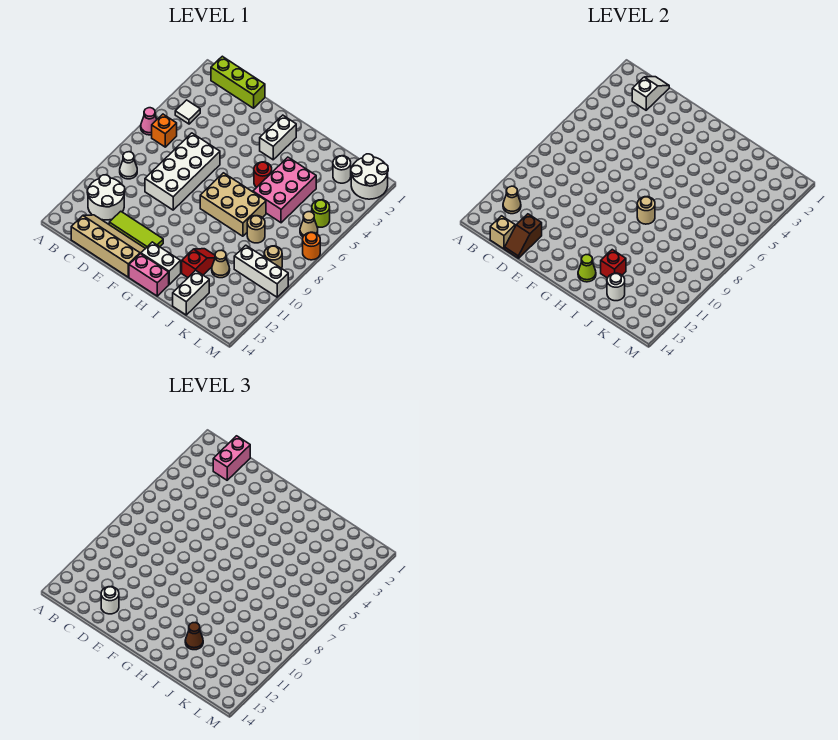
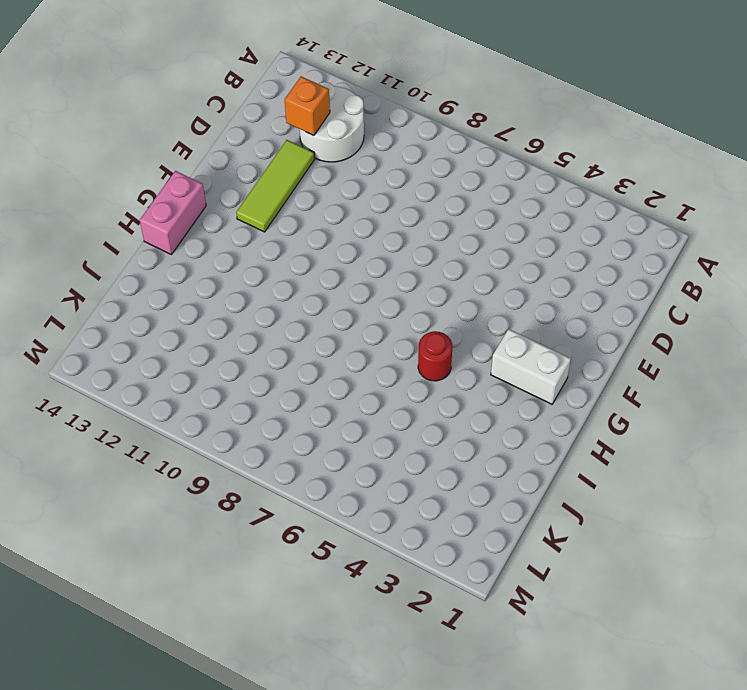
orange brick C12 level 2 -> orange brick B6 level 1
none -> pink cone A6 level 1
none -> lime brick B1:D1 level 1
none -> white tile B4 level 1
none -> white cone B9 level 1

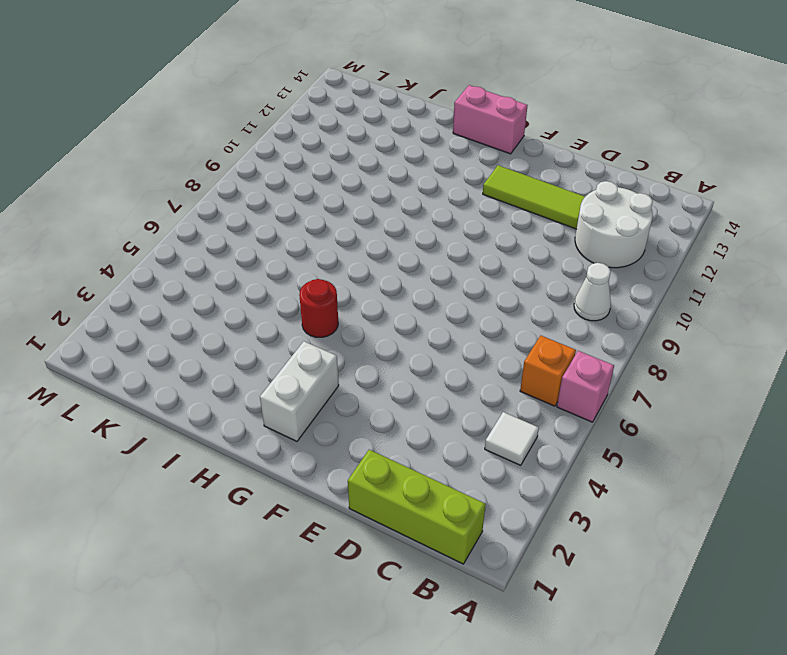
pink brick A6 level 1 -> pink cone A6 level 1
none -> tan slope C13:F14 level 1 top 14
none -> white brick D6:E9 level 1
none -> tan brick G7:I8 level 1
none -> white brick G13:H13 level 1

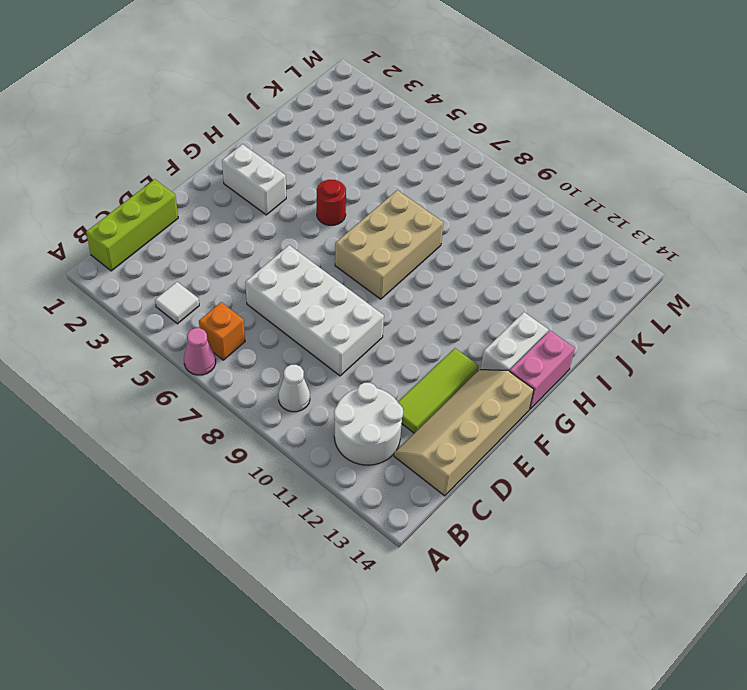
none -> pink brick I4:J6 level 1
none -> red slope I11:I12 level 1 top 12
none -> tan round brick J8 level 1
none -> tan cone J11 level 1

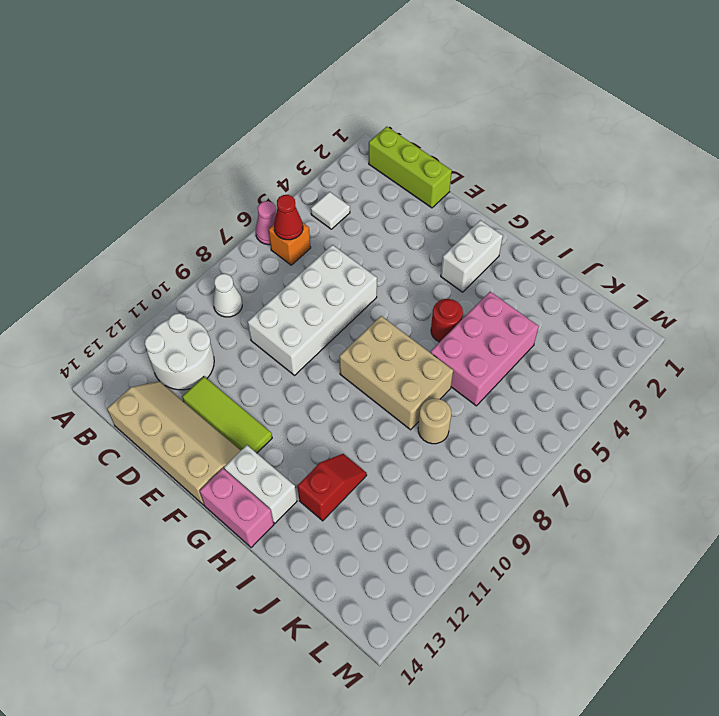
red cone B6 level 2 -> none
none -> tan cone J11 level 1
none -> white brick J13:J14 level 1
none -> white round brick K2 level 1
none -> white brick K10:M10 level 1

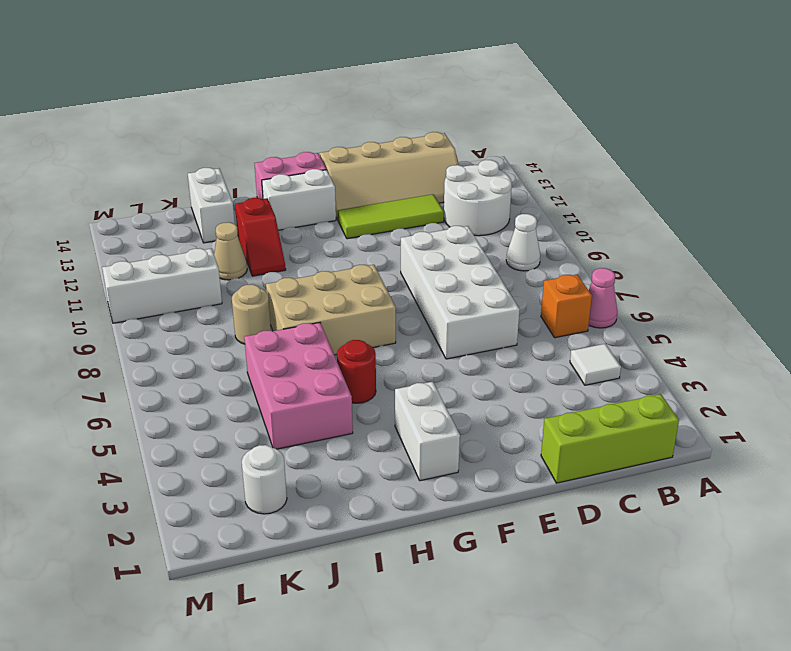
none -> white round brick L1:M2 level 1
none -> lime round brick L5 level 1
none -> tan cone L6 level 1
none -> tan round brick L9 level 1

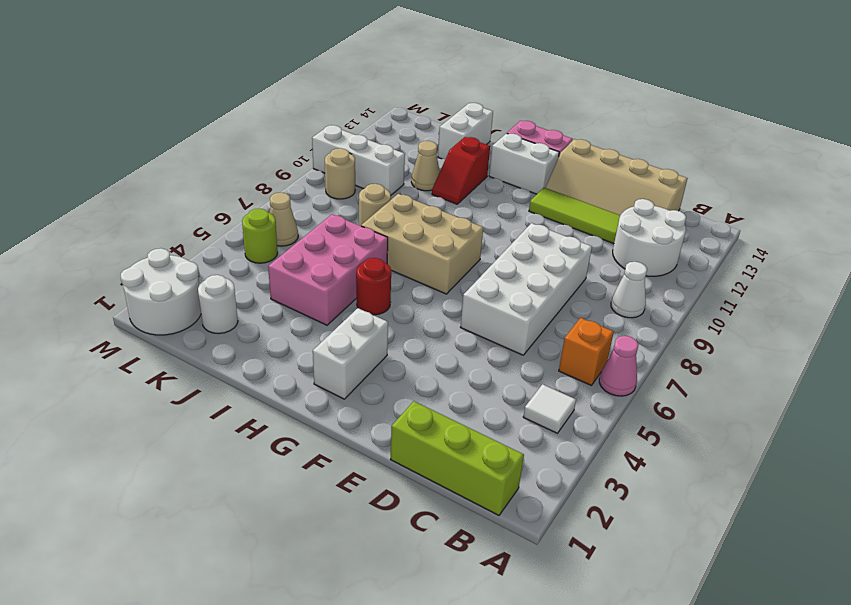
none -> orange round brick M7 level 1
none -> tan cone B12 level 2
none -> white slope C1:C2 level 2 top 2
none -> tan brick C14 level 2

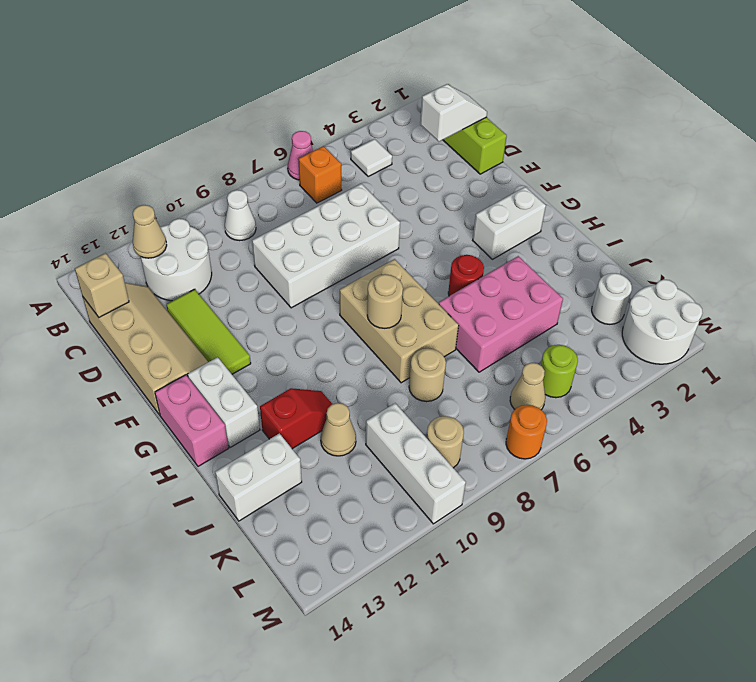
none -> brown slope D13:D14 level 2 top 13
none -> lime cone H13 level 2
none -> red brick I12 level 2
none -> white round brick J13 level 2

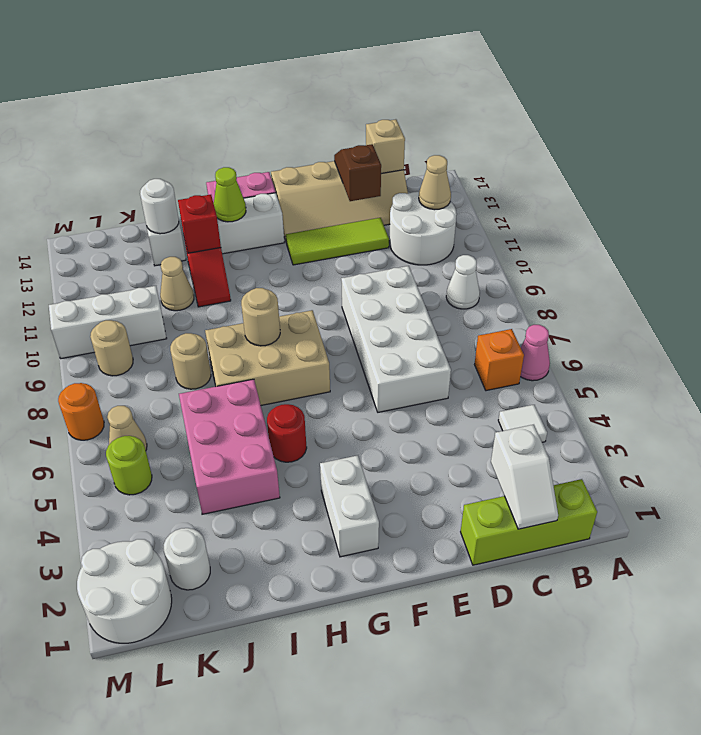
none -> pink brick C1:C2 level 3
none -> white round brick D13 level 3
none -> brown cone I12 level 3

